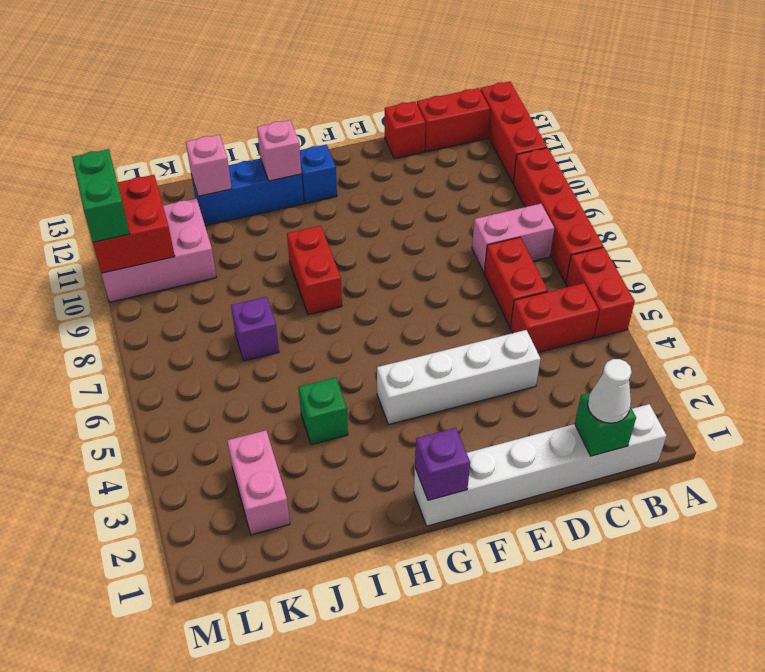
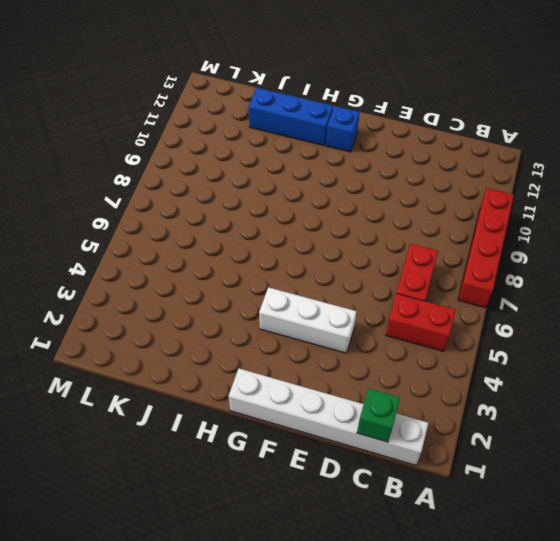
white brick E4:G4 level 1 -> white brick D4:G4 level 1
none -> red brick A5:A6 level 1
none -> red brick A11:A13 level 1
none -> pink brick B8:C8 level 1

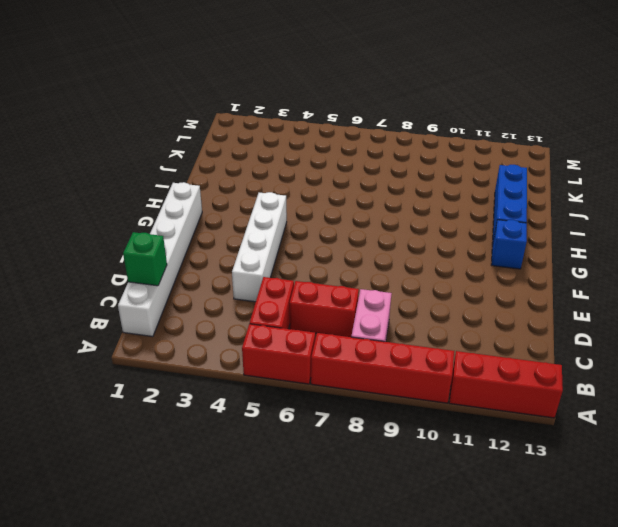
none -> red brick B13:C13 level 1
none -> red brick D13 level 1
none -> red brick H8:H9 level 1

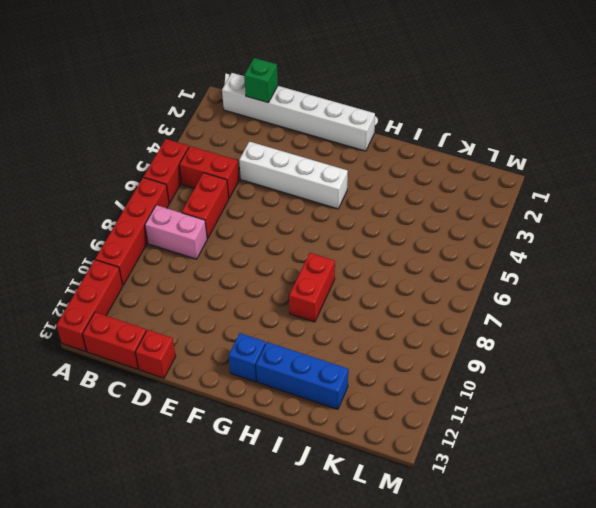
none -> green brick I4 level 1
none -> purple brick J7 level 1
none -> pink brick K2:K3 level 1

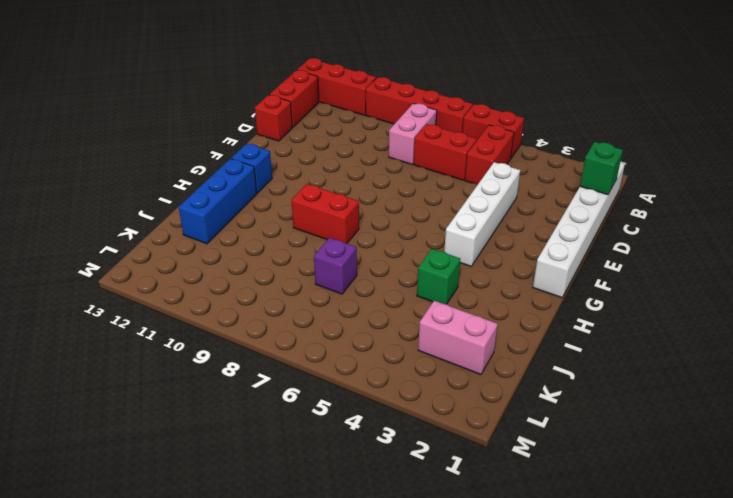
none -> pink brick K10:M11 level 1
none -> purple brick G1 level 2
none -> pink brick H12 level 2

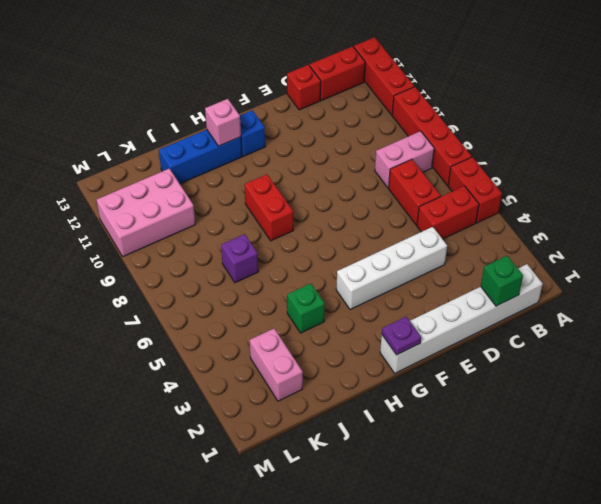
purple plate G1 level 2 -> purple brick G1 level 2
none -> pink brick J12 level 2
none -> red brick L10:M11 level 2
none -> white cone C1 level 3

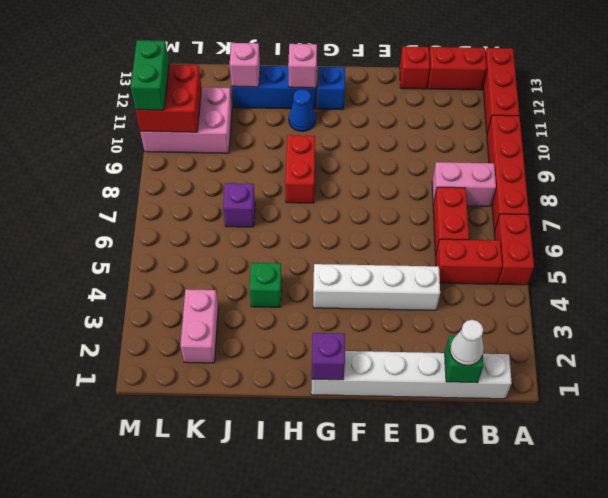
blue cone H11 level 1 -> none

